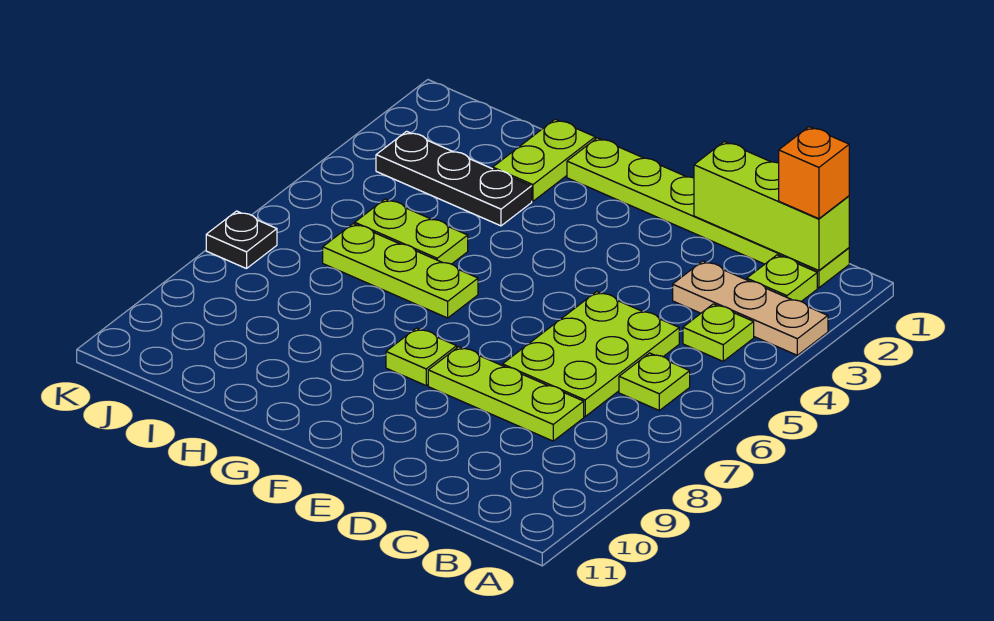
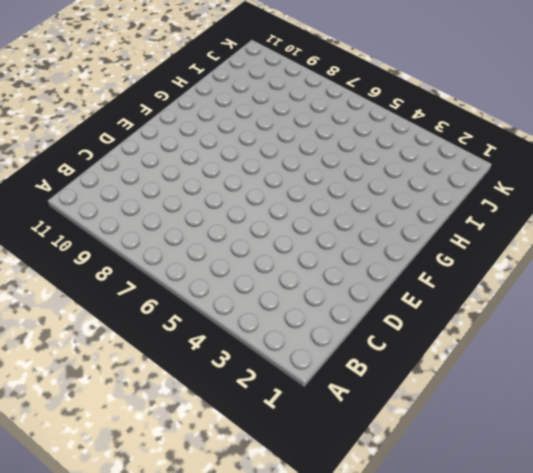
none -> tan plate A3:C3 level 1
none -> lime plate B1:G1 level 1
none -> lime plate B2 level 1

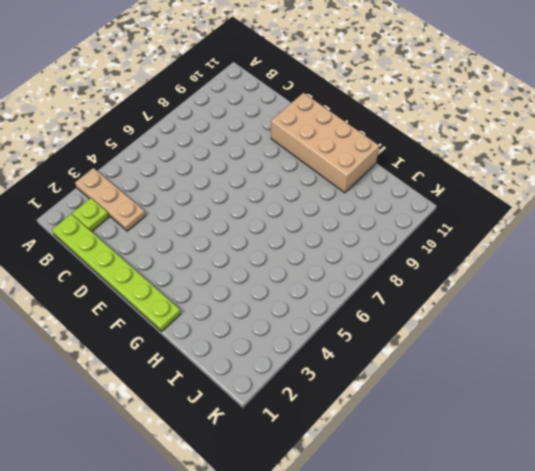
tan brick E10:H11 level 1 -> none
none -> lime plate B4 level 1
none -> lime plate B6 level 1
none -> lime plate C5:D7 level 1

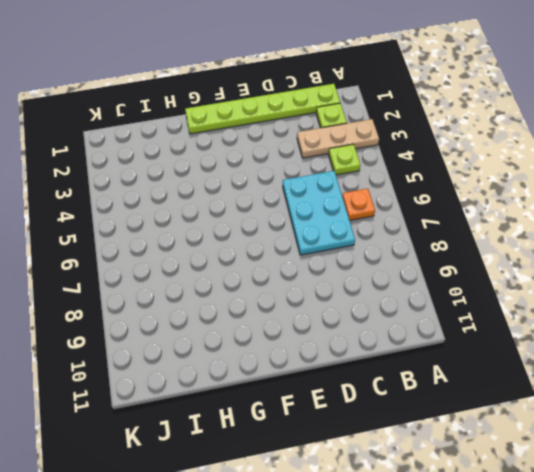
orange plate B6 level 1 -> lime plate B6 level 1
cyan plate C5:D7 level 1 -> lime plate C5:D7 level 1
none -> lime plate C8:E8 level 1
none -> lime plate F8 level 1
none -> lime plate G6:I6 level 1

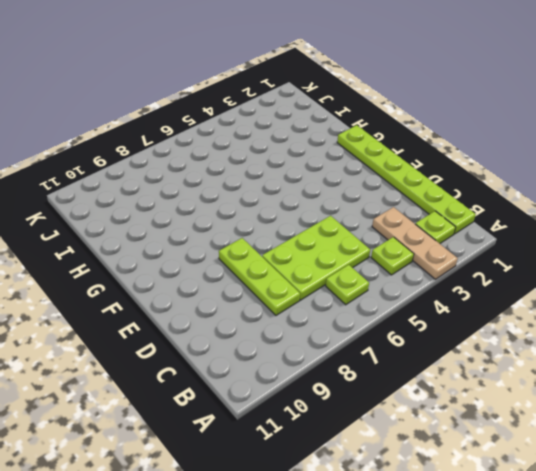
none -> lime plate F8 level 1
none -> lime plate G6:I6 level 1
none -> lime plate H1:H2 level 1

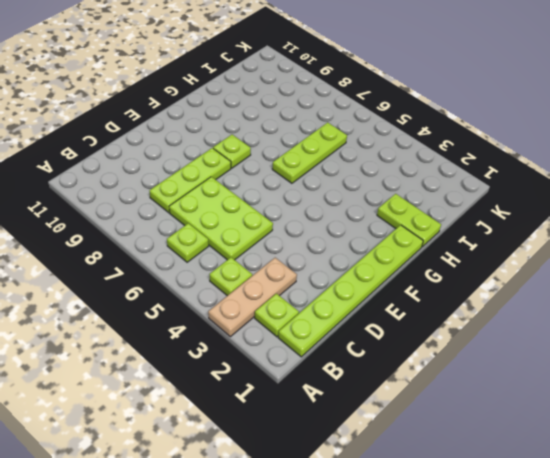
none -> black plate H3:J3 level 1
none -> lime plate H5:I5 level 1
none -> black plate K7 level 1

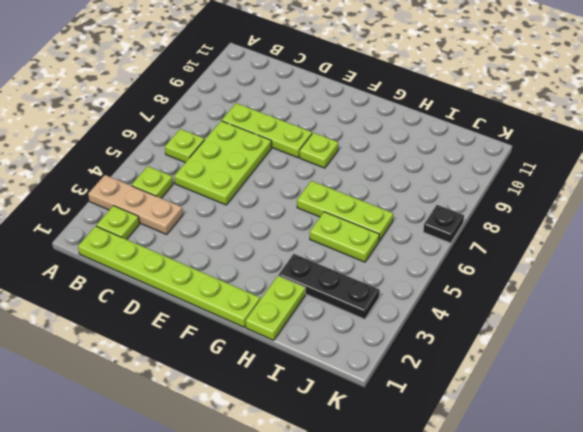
none -> lime brick B1:D1 level 2
none -> orange brick B1 level 3

